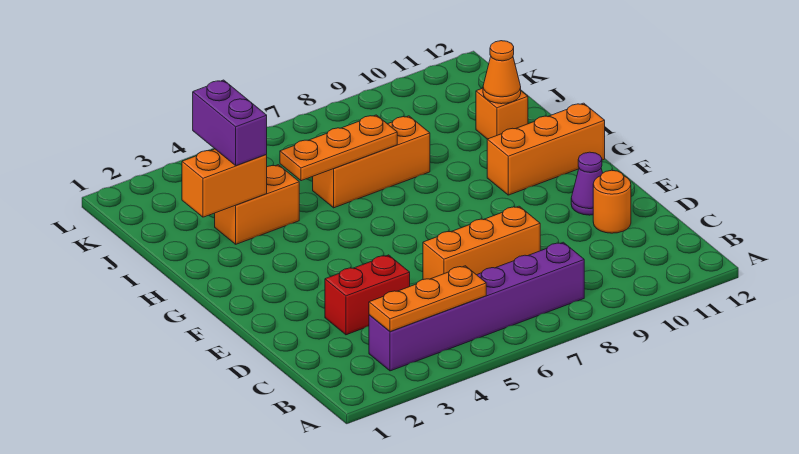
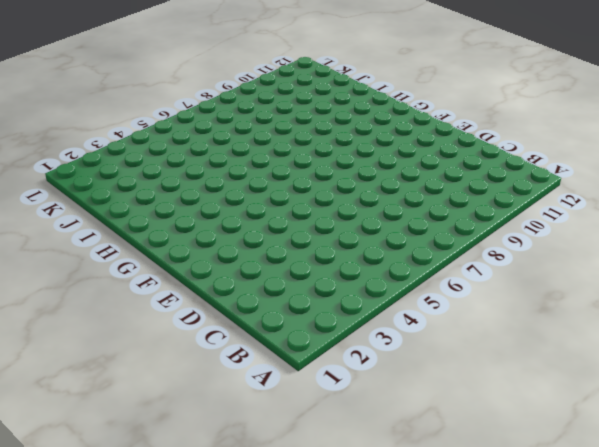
none -> purple brick B3:B8 level 1
none -> red brick D3:D4 level 1
none -> orange brick D6:D8 level 1

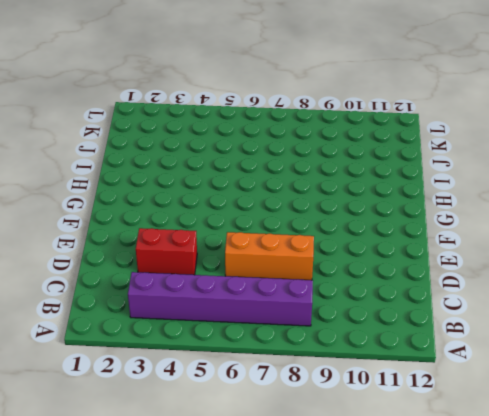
none -> orange round brick D11 level 1
none -> purple cone E11 level 1
none -> orange brick G10:G12 level 1

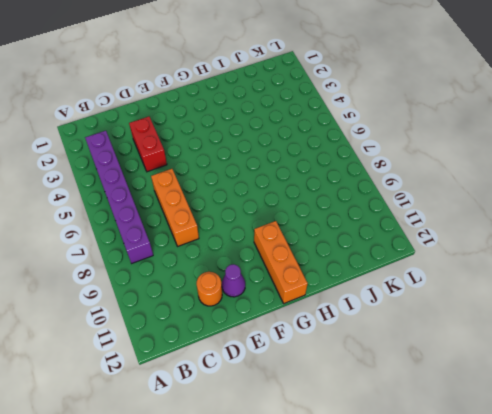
none -> orange brick I3:I4 level 1
none -> orange brick I6:I8 level 1
none -> orange brick I11 level 1

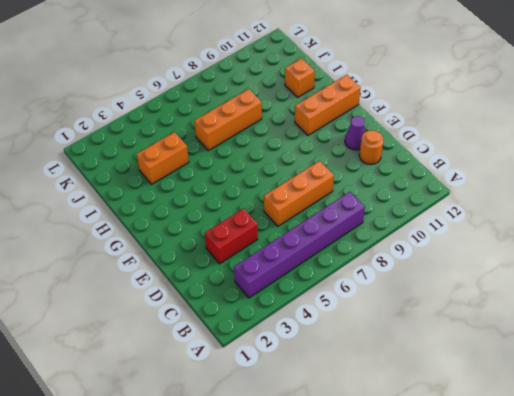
none -> orange plate B3:B5 level 2
none -> orange brick I2:I3 level 2
none -> orange plate I5:I7 level 2

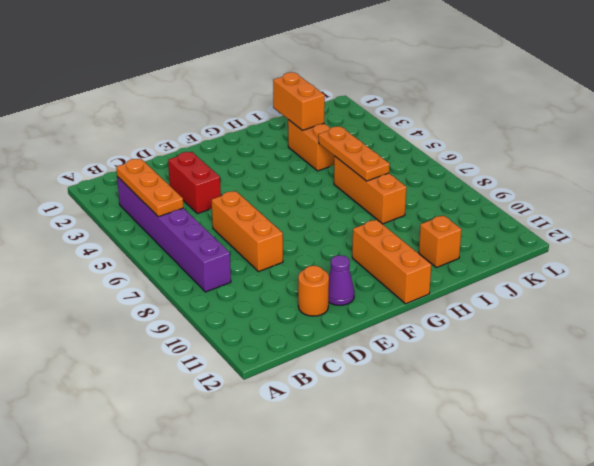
none -> orange cone I11 level 2
none -> purple brick I3:J3 level 3

